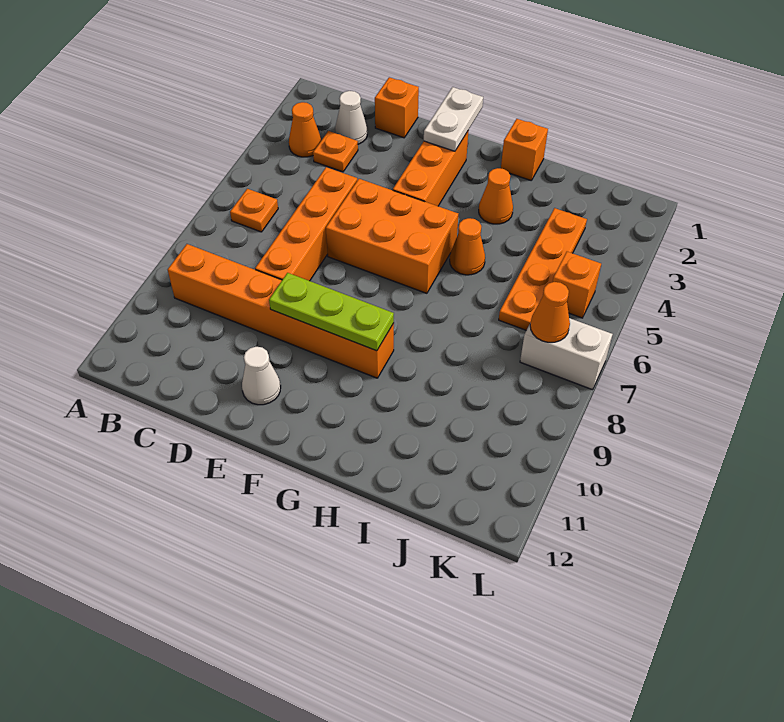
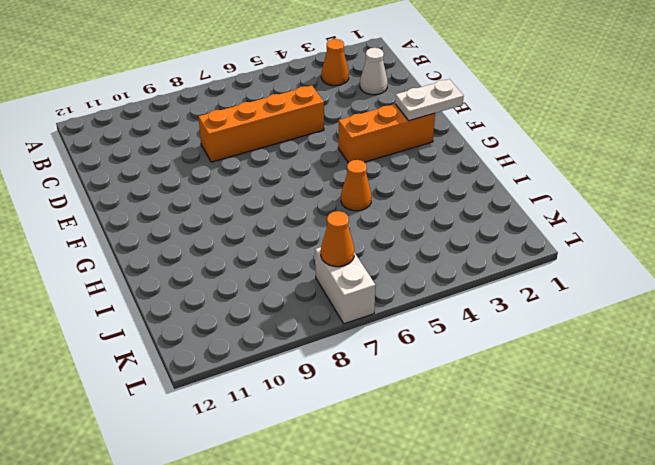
none -> orange plate B6 level 1
none -> orange brick B9:G9 level 1
none -> orange plate C3 level 1

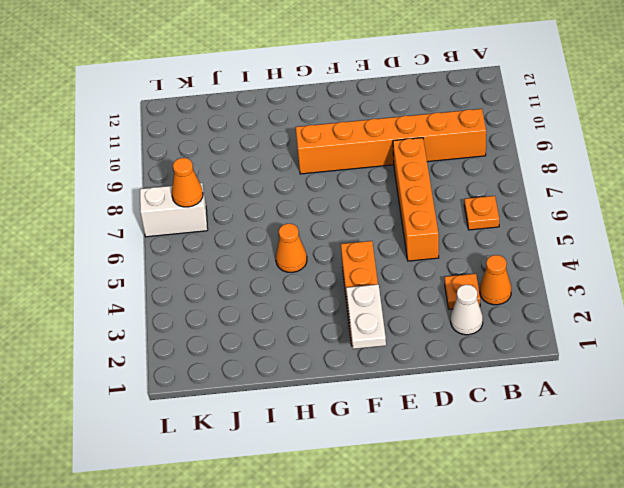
none -> orange brick D1 level 1
none -> orange brick E5:G6 level 1
none -> white cone E11 level 1

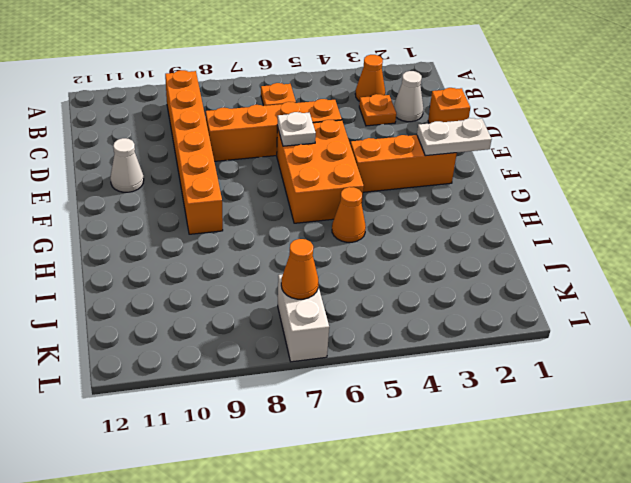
white plate E6 level 2 -> none
none -> orange brick H1 level 1
none -> orange cone H3 level 1
none -> orange plate J3:J6 level 1

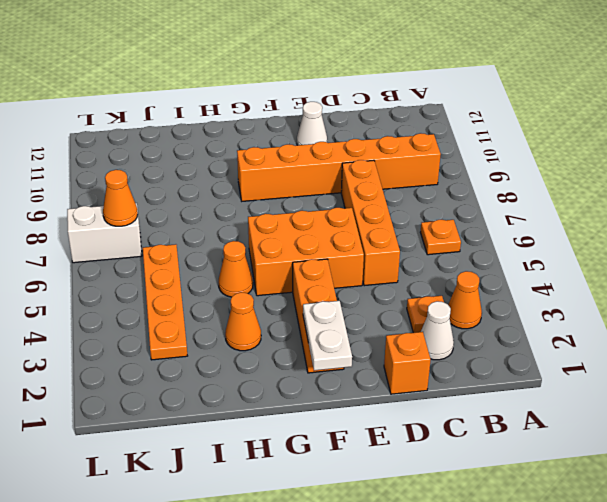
none -> orange brick H1 level 1
none -> orange brick K5 level 1
none -> lime plate E9:G9 level 2

